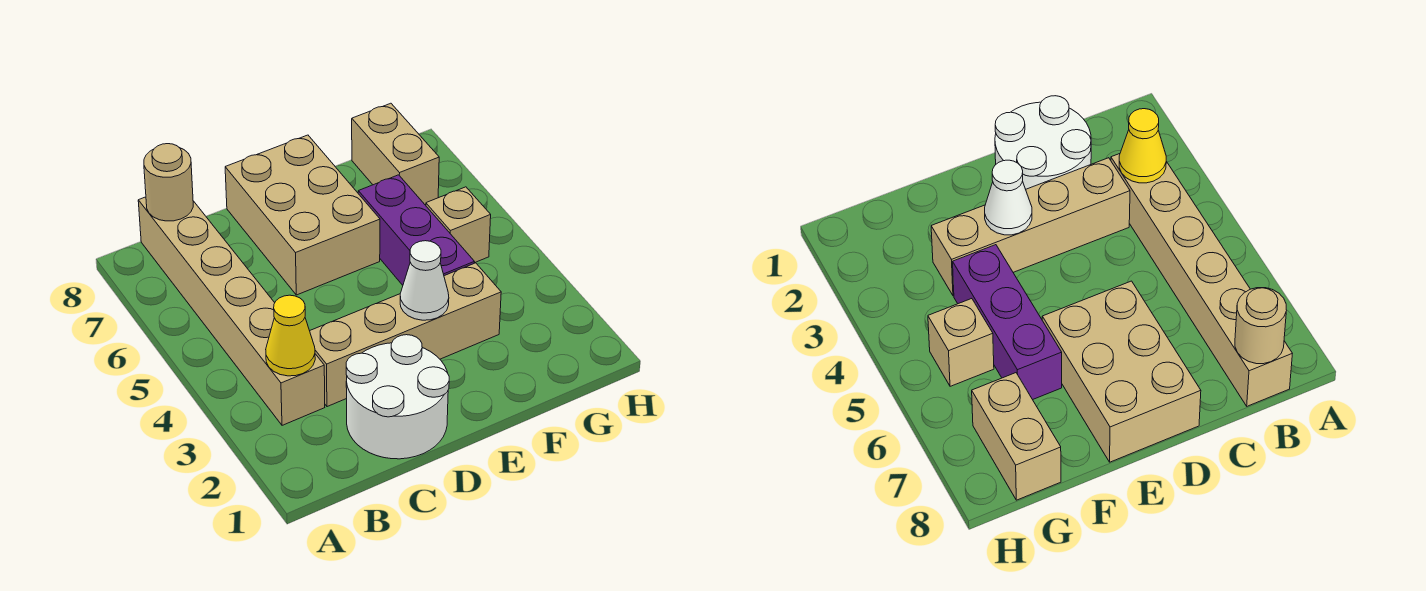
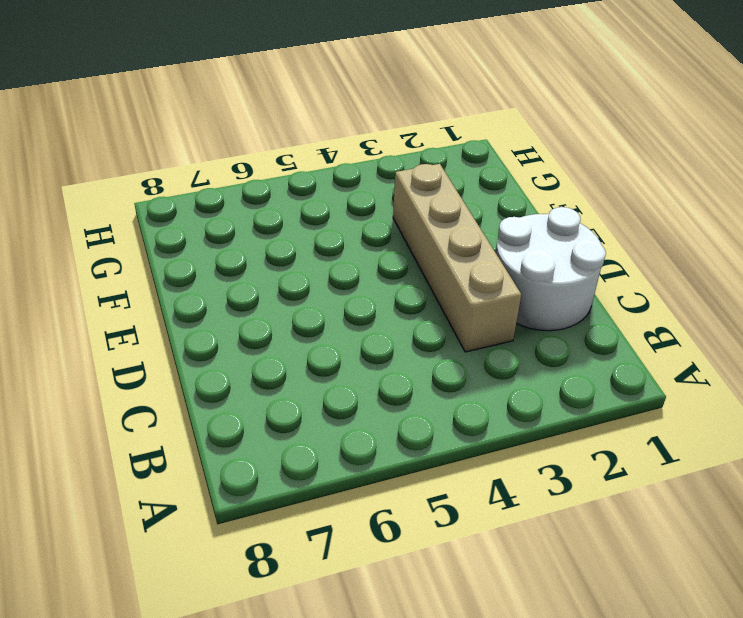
none -> tan brick B3:B8 level 1
none -> tan brick D6:E8 level 1

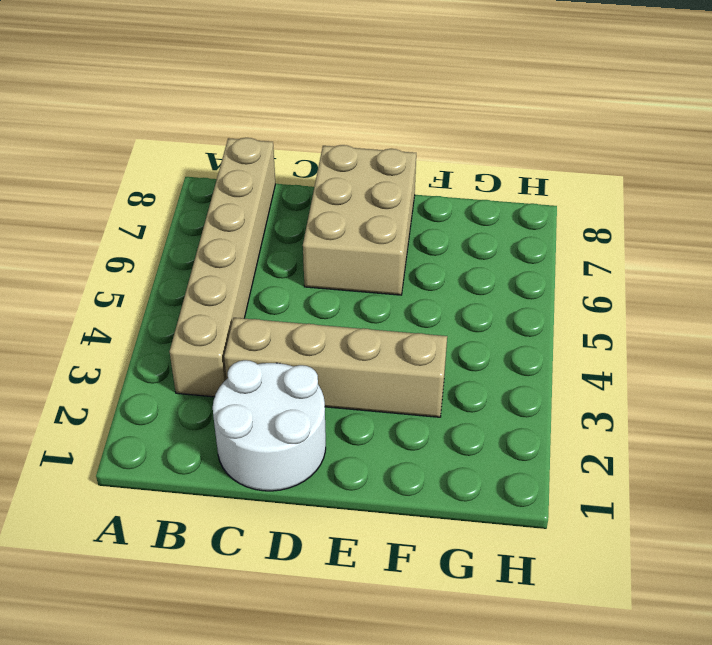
none -> purple brick F4:F6 level 1
none -> tan brick G5 level 1

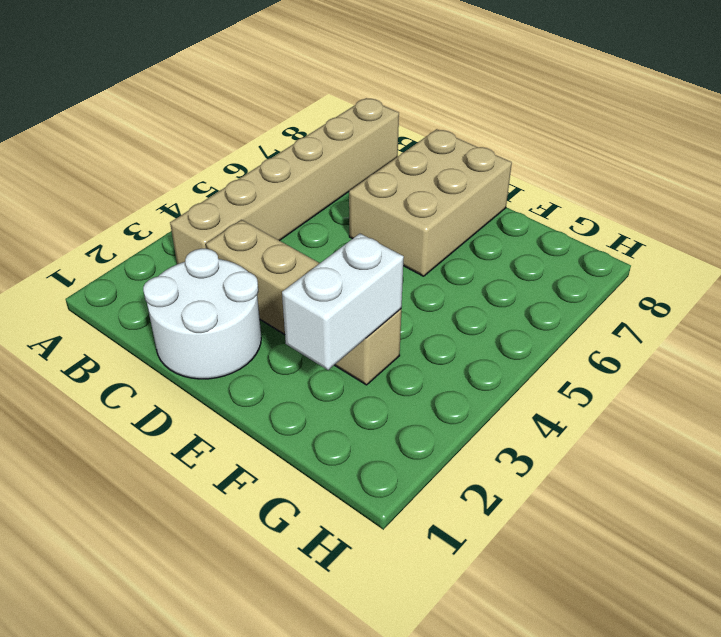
white brick F2:F3 level 2 -> none
none -> purple brick F4:F6 level 1
none -> tan brick G5 level 1

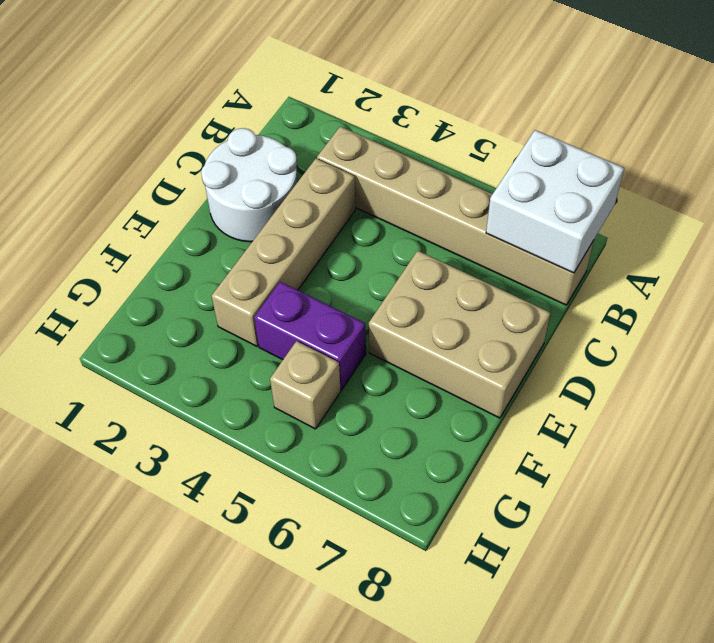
white brick A7:B8 level 2 -> tan round brick B8 level 2
purple brick F4:F5 level 1 -> purple brick F4:F6 level 1
none -> tan brick G7:G8 level 1
none -> yellow cone B3 level 2

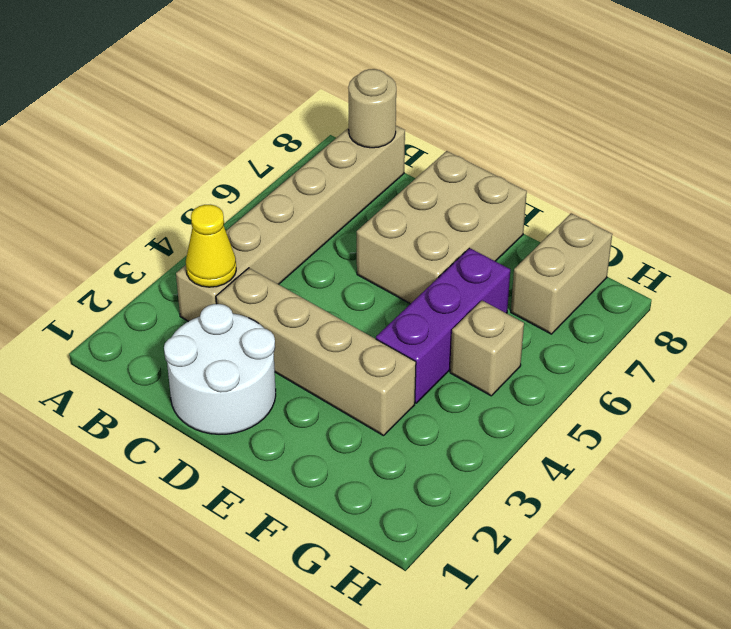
none -> white cone E3 level 2

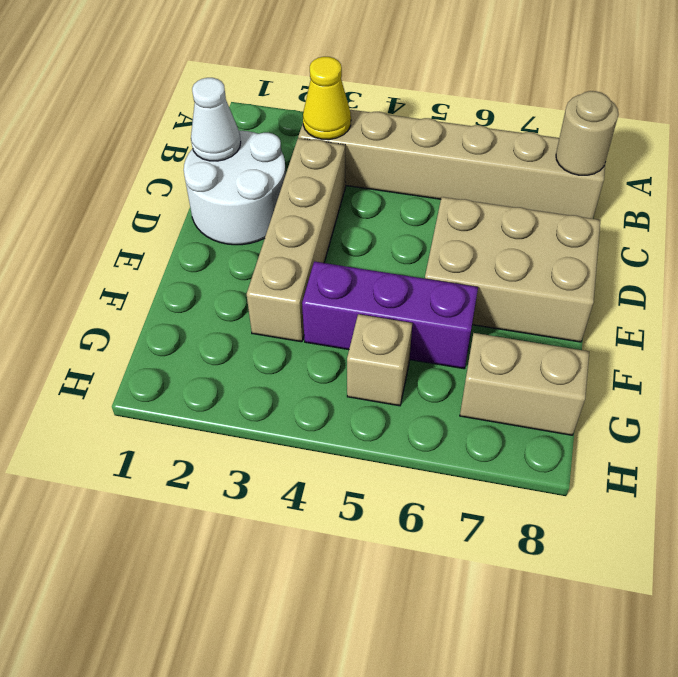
white cone C1 level 2 -> white cone E3 level 2

